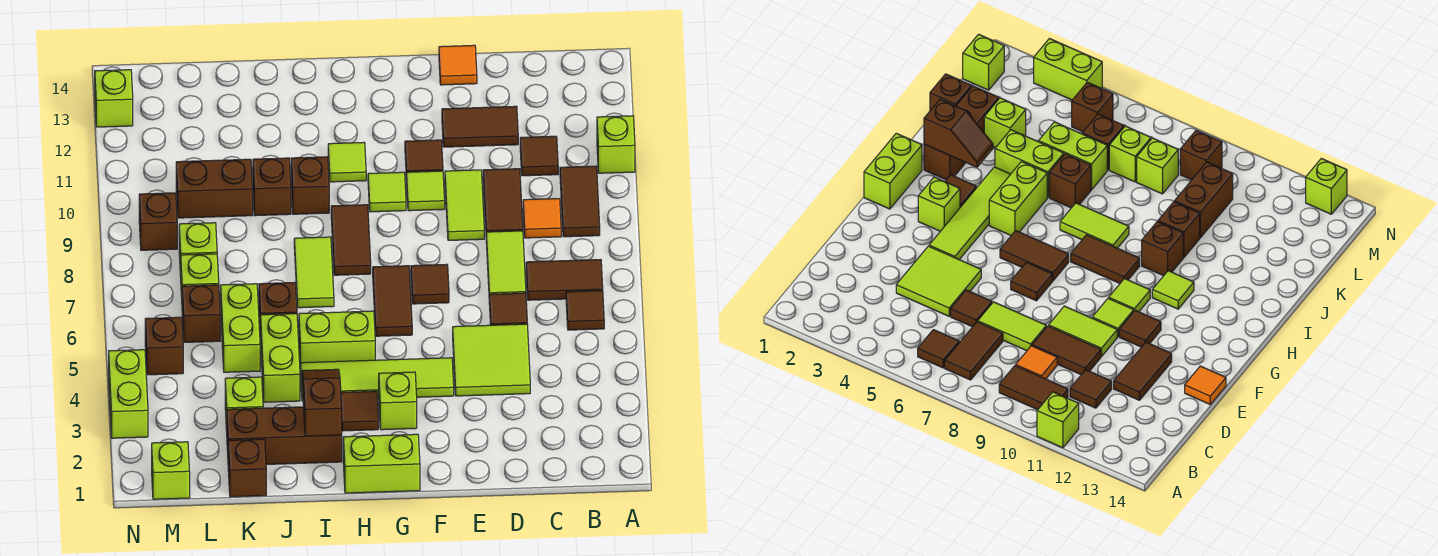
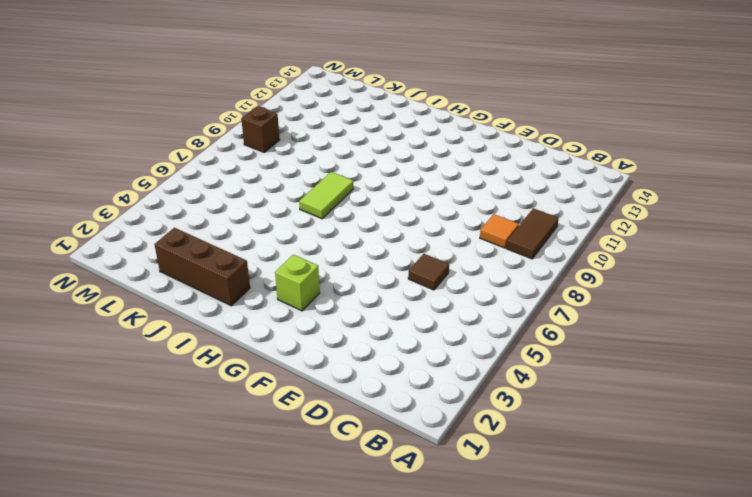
none -> lime brick A11 level 1
none -> brown tile B6 level 1
none -> brown tile B7:C7 level 1
none -> brown tile C11 level 1

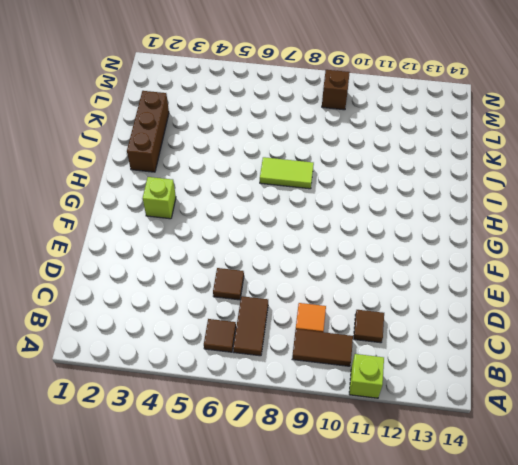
none -> lime tile D4:E5 level 1
none -> lime tile D7:D8 level 1
none -> brown tile D9:D10 level 1
none -> brown tile D12:E12 level 1

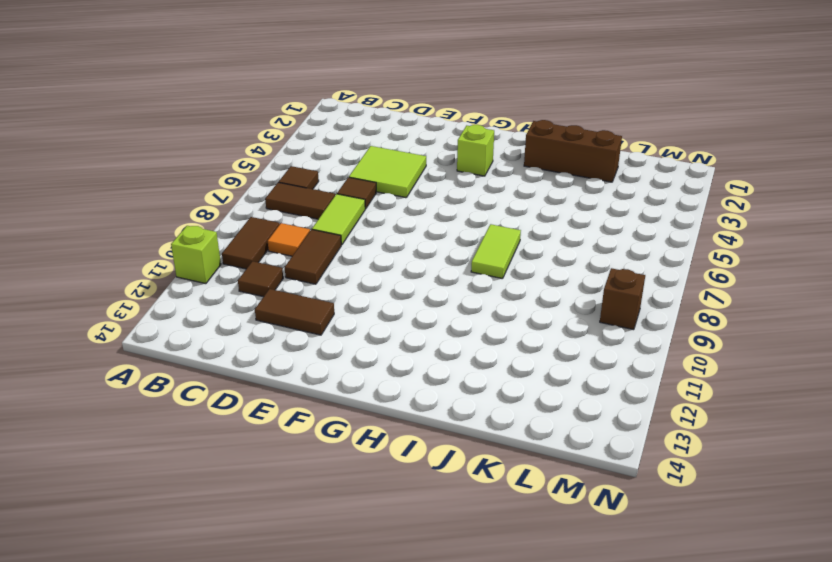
none -> lime tile E9:E10 level 1
none -> orange tile E14 level 1
none -> lime tile F4:I4 level 1
none -> brown tile F7 level 1

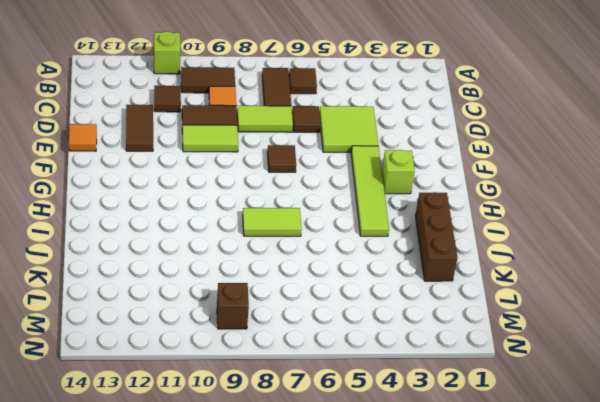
none -> lime tile F10 level 1
none -> brown tile F11 level 1
none -> lime brick G1:H1 level 1
none -> brown tile G6:G7 level 1

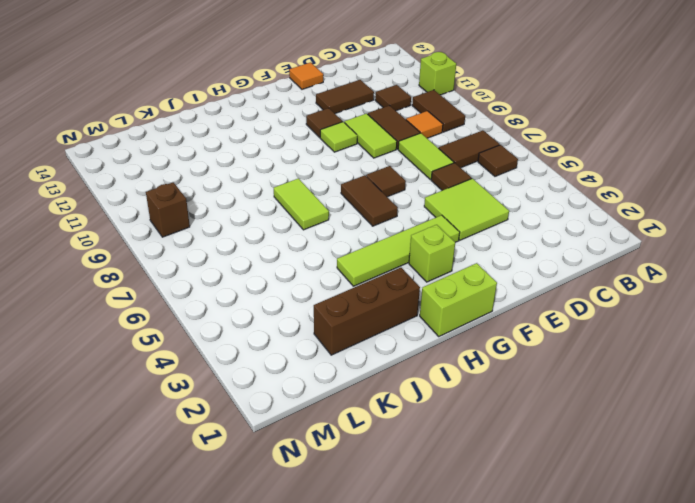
none -> lime tile G10 level 1
none -> brown tile H3 level 1
none -> lime brick H5:I5 level 1
none -> brown tile H8:H9 level 1

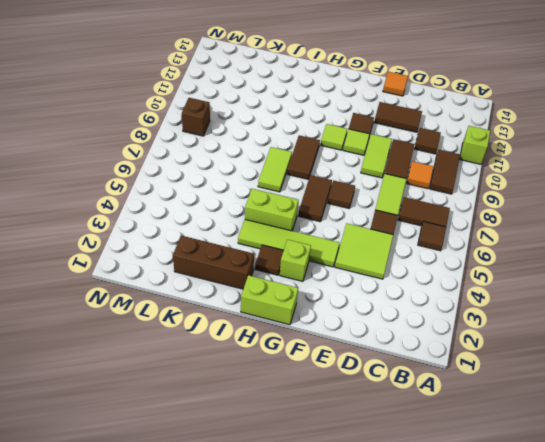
none -> lime tile H11 level 1
none -> brown brick I10 level 1
none -> lime brick J4:J5 level 1
none -> brown brick J6 level 1

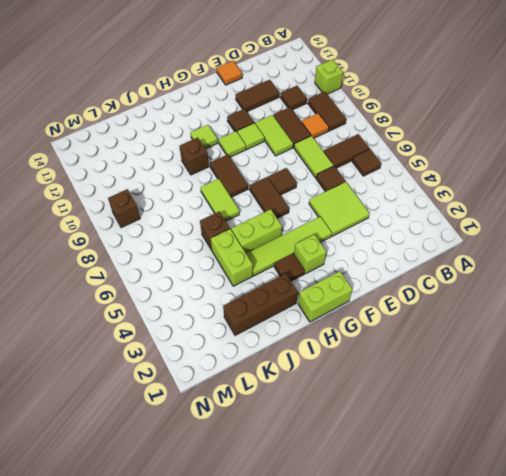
none -> brown brick J10 level 1
none -> brown brick K1 level 1
none -> lime brick K3 level 1
none -> lime brick K5:K6 level 1

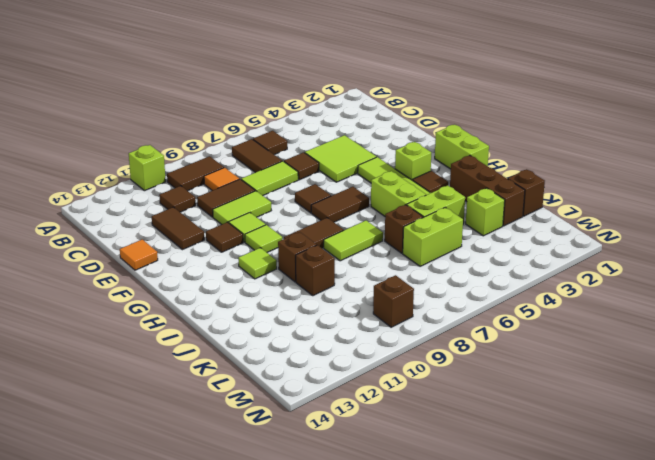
none -> brown brick K10:L10 level 1
none -> brown brick L6 level 1
none -> lime brick L7 level 1
none -> lime brick L8 level 1

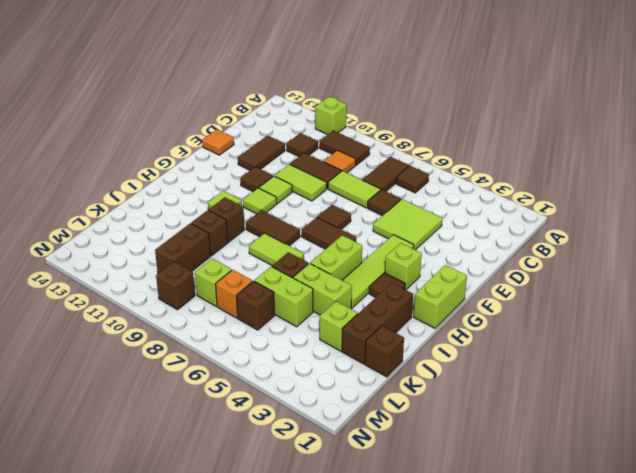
orange brick L7 level 1 -> lime brick L7 level 1
none -> lime brick M1 level 1
none -> brown brick M5 level 1
none -> lime brick N3:N4 level 1
none -> lime brick N13 level 1

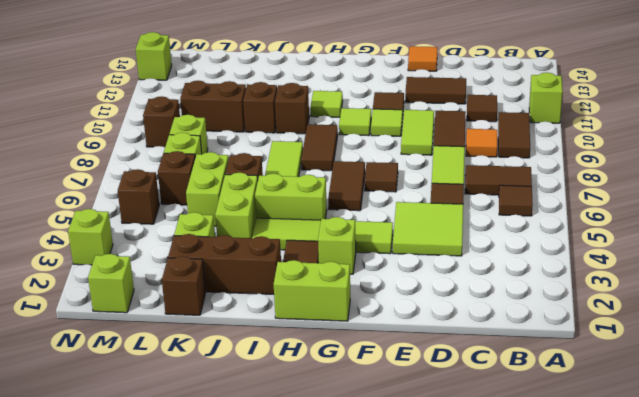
lime brick N3 level 1 -> lime brick N3:N4 level 1
none -> brown slope I2:I3 level 2 top 2

